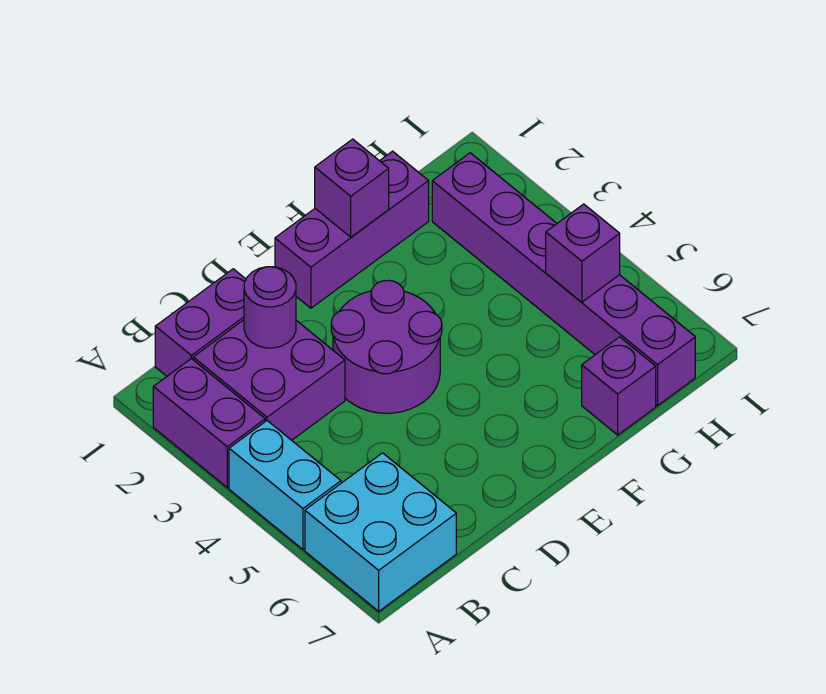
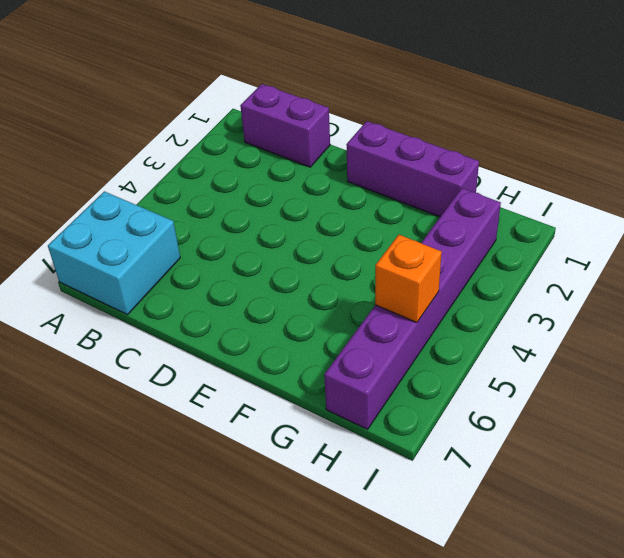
orange brick H5 level 2 -> purple brick H5 level 2
none -> purple brick A2:A3 level 1
none -> cyan brick A4:A5 level 1
none -> purple brick B2:C3 level 1

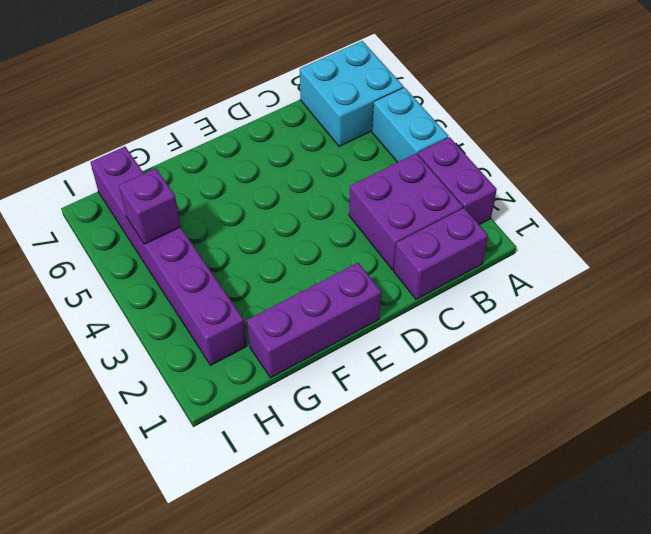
none -> purple round brick D3:E4 level 1
none -> purple brick G7 level 1
none -> purple round brick C2 level 2

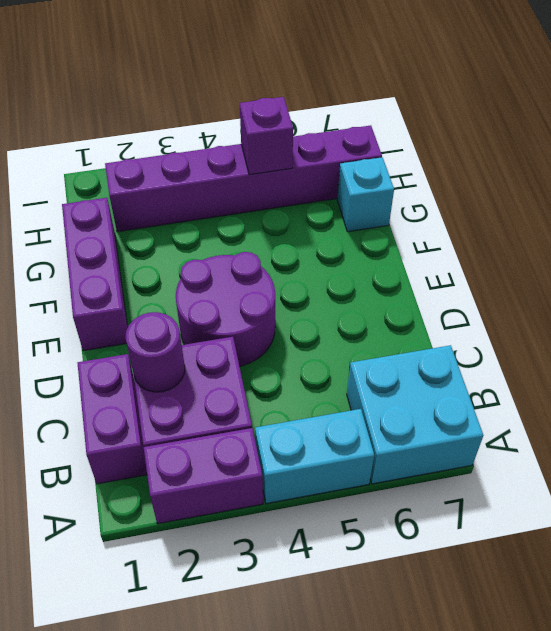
cyan brick G7 level 1 -> purple brick G7 level 1
none -> purple brick F1 level 2

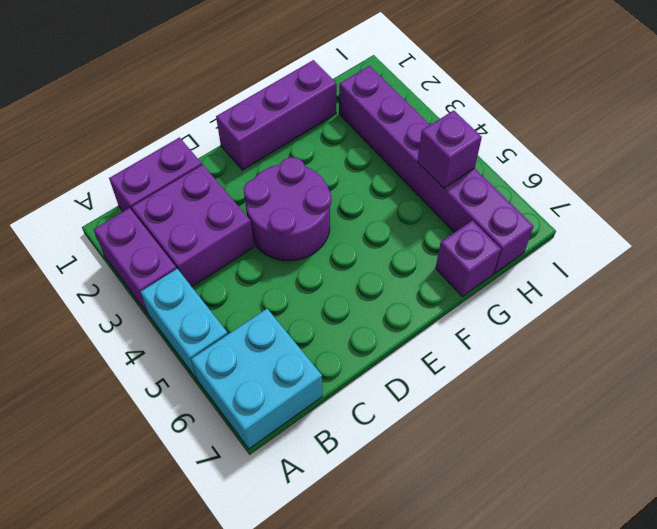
none -> purple round brick C2 level 2
none -> purple brick F1 level 2

